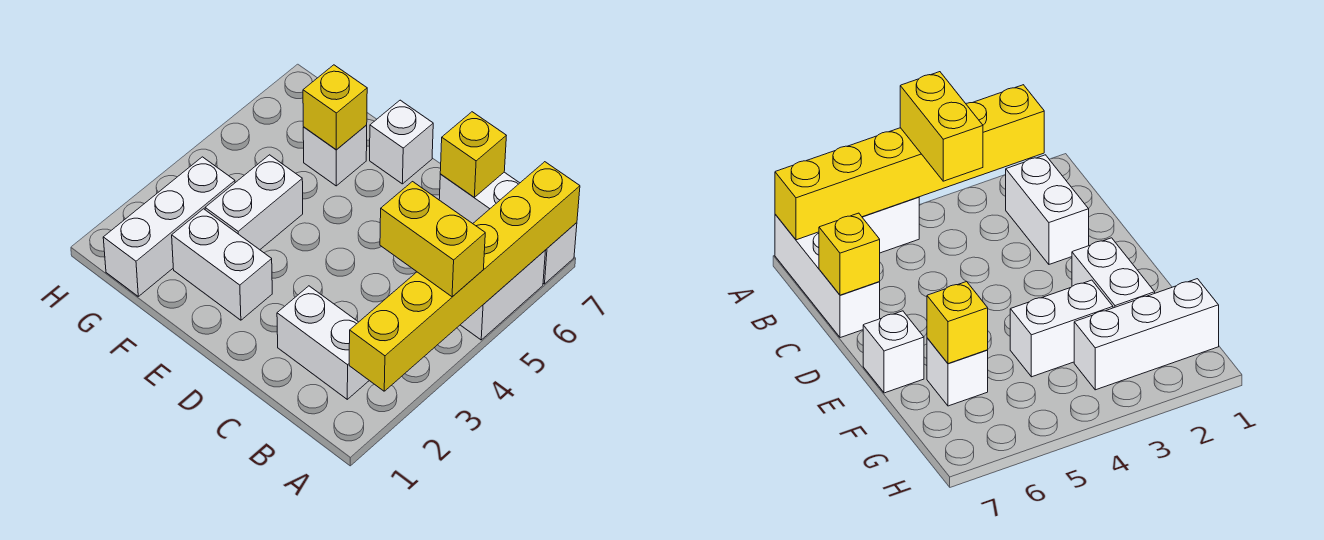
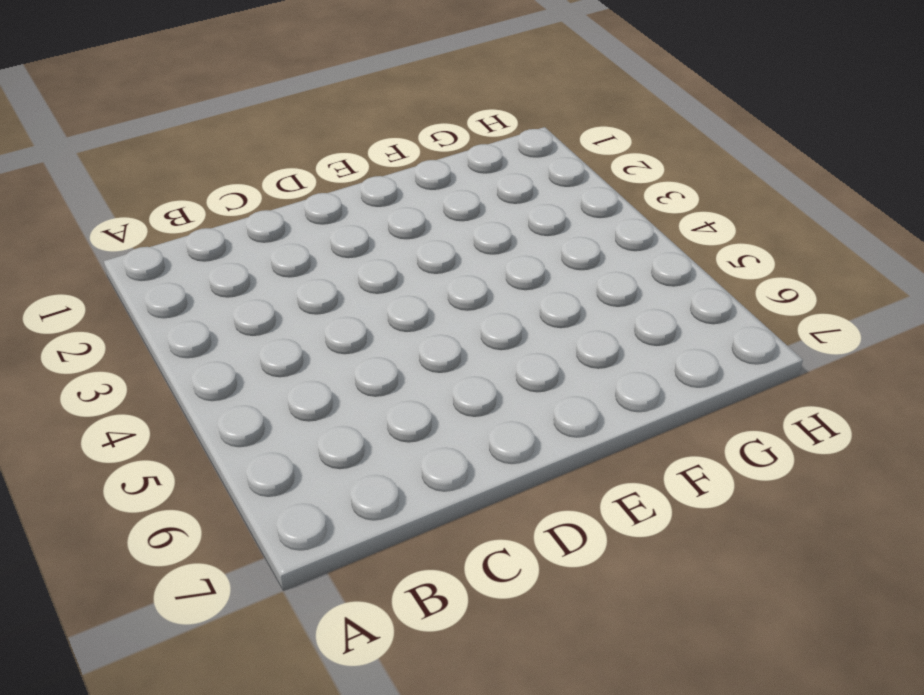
none -> white brick A5:A6 level 1
none -> white brick A7:C7 level 1
none -> white brick B2:C2 level 1

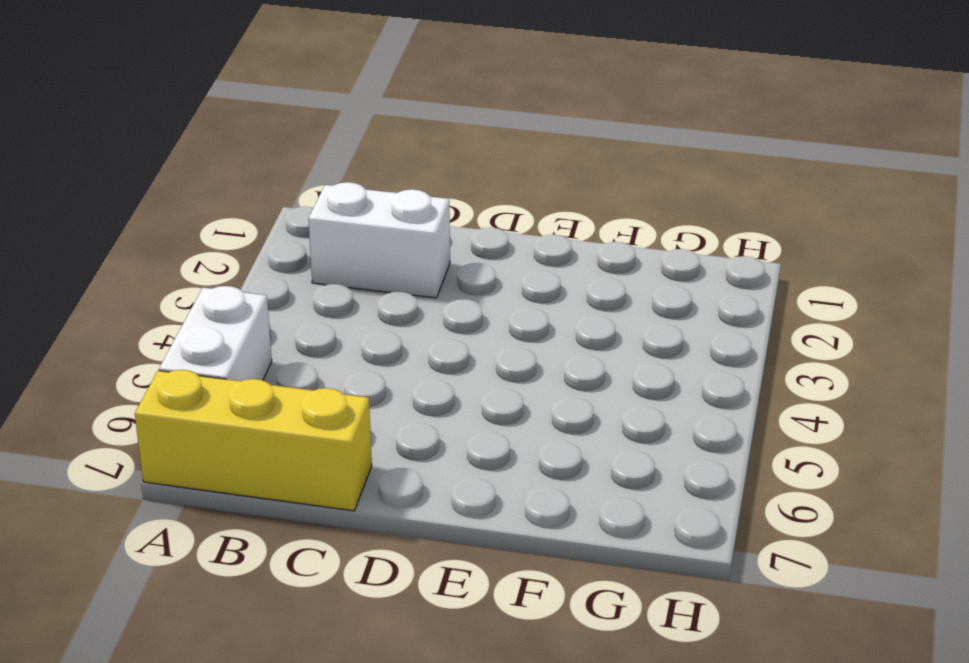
yellow brick A7:C7 level 1 -> white brick A7:C7 level 1
none -> white brick E2:F2 level 1
none -> white brick E7 level 1
none -> white brick F3:F4 level 1

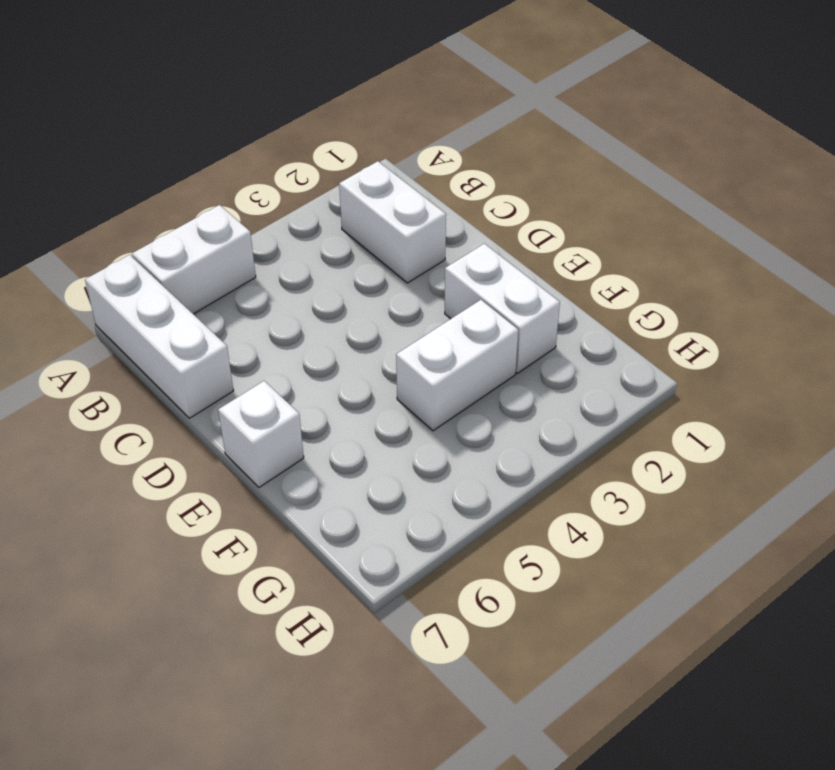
none -> white brick F6 level 1
none -> white brick G1:G3 level 1
none -> yellow brick A2:A7 level 2

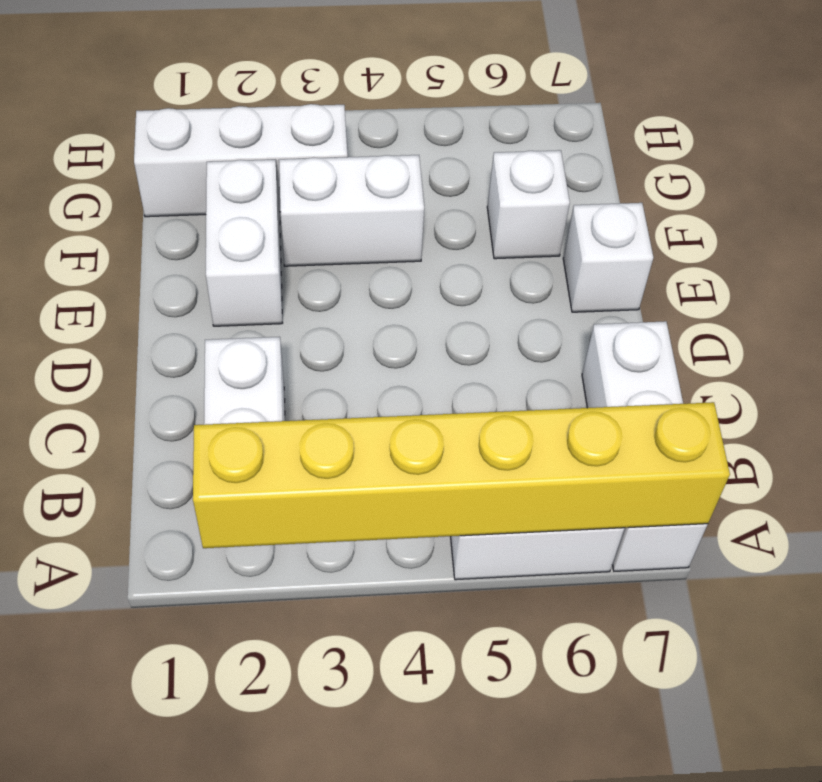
none -> yellow brick C7 level 2
none -> yellow brick F6 level 2
none -> yellow brick A4:B4 level 3

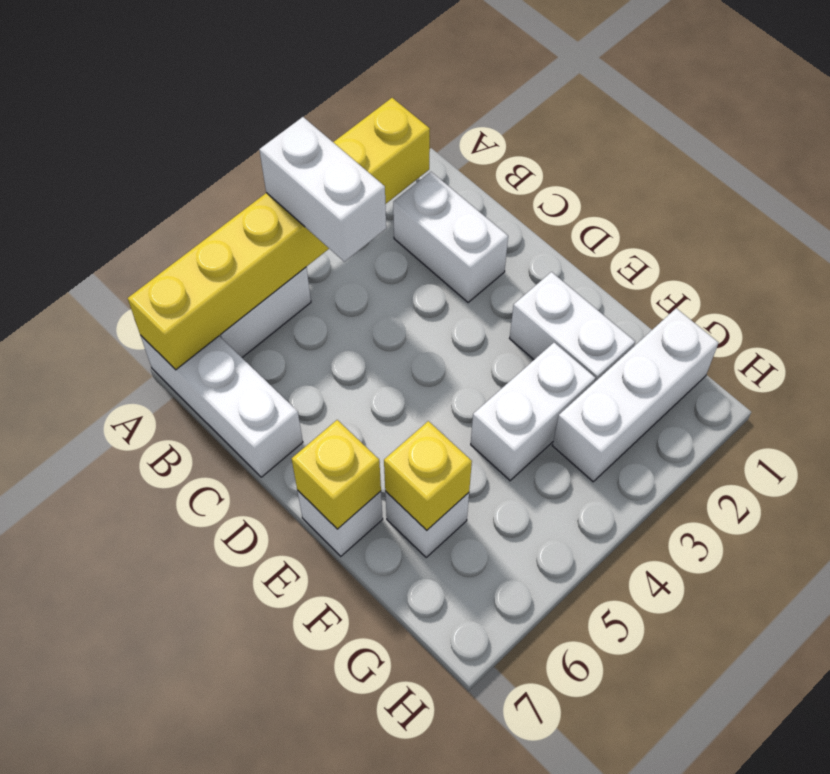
white brick A4:B4 level 3 -> yellow brick A4:B4 level 3
yellow brick E7 level 2 -> yellow brick C7 level 2

